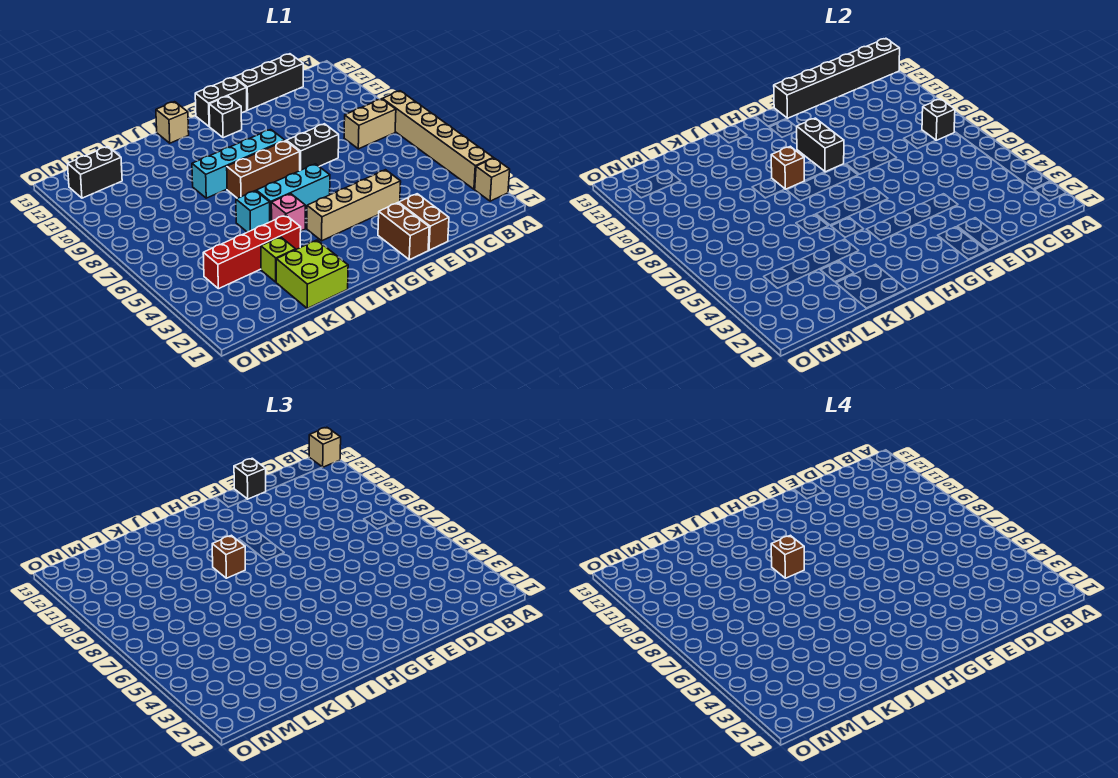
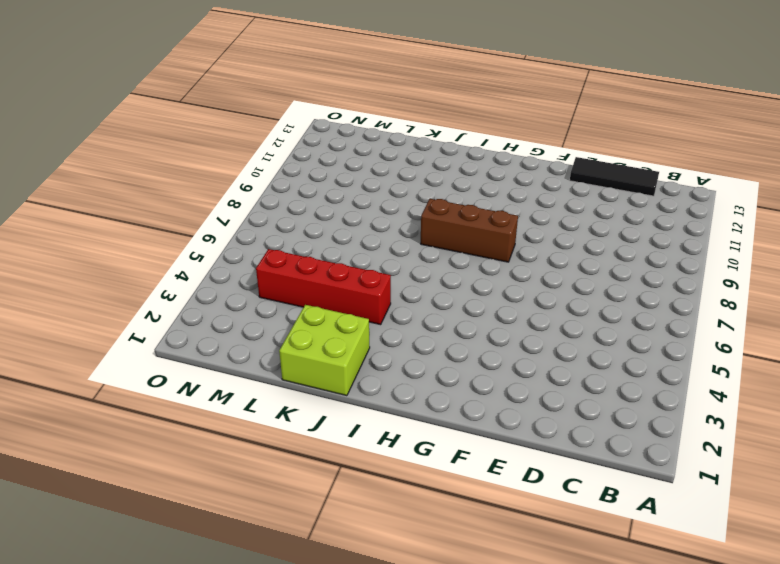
black tile C13:E13 level 1 -> black brick C13:E13 level 1
none -> tan brick A2 level 1
none -> tan brick A3:A8 level 1
none -> tan brick B8:C8 level 1

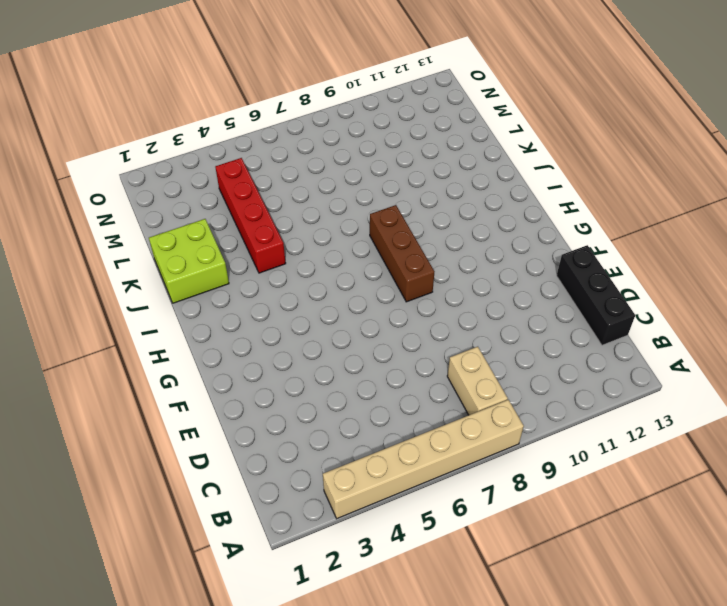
none -> tan brick A2 level 1
none -> brown brick E1:E2 level 1
none -> tan brick E4:H4 level 1

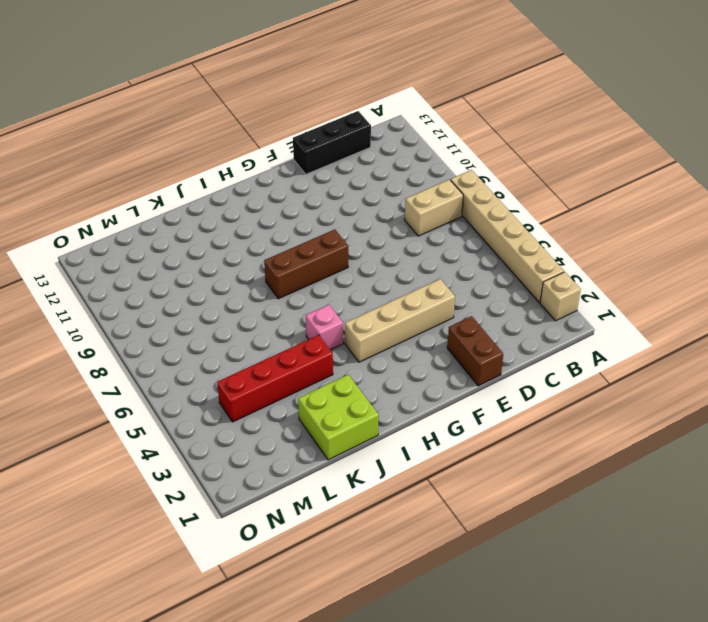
none -> black brick E8:F8 level 1
none -> brown brick F1:F2 level 1
none -> black brick F13:G13 level 1

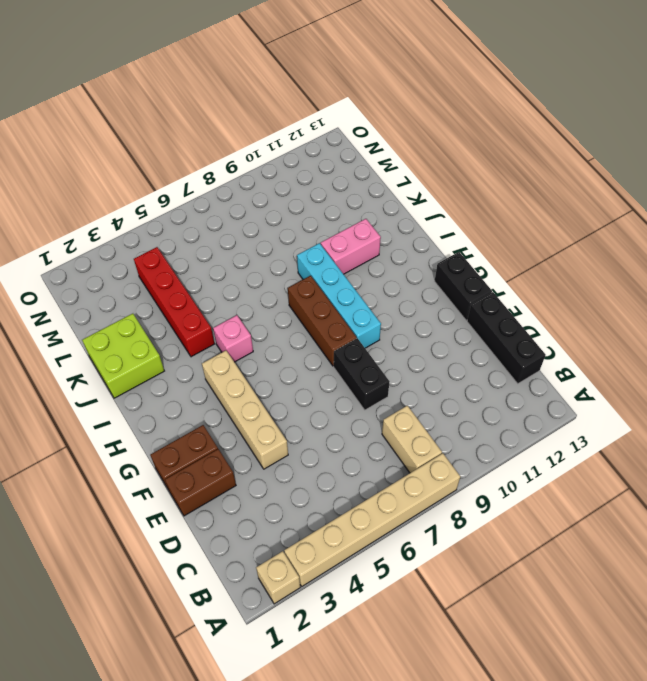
pink brick J10:J11 level 1 -> none
none -> cyan brick G6:I6 level 1
none -> black brick G12 level 1
none -> tan brick I13 level 1

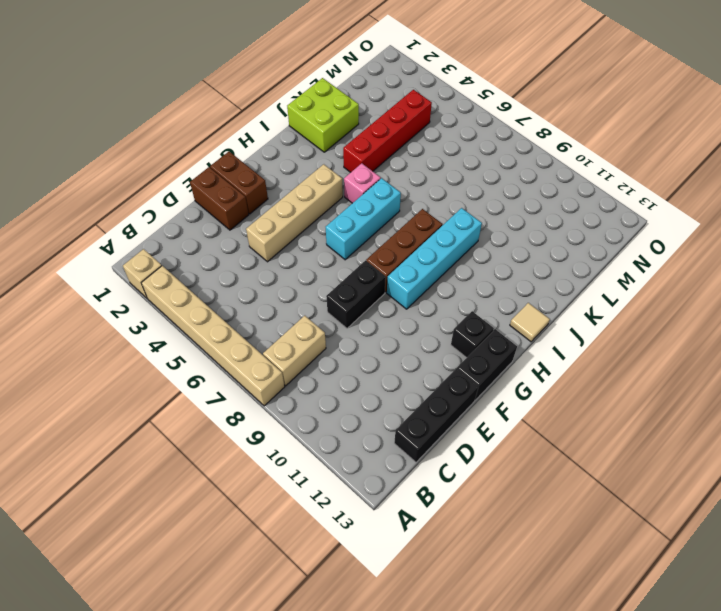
tan tile I13 level 1 -> tan brick I13 level 1
none -> cyan brick J6 level 1
none -> lime brick K3 level 1
none -> black brick M12:N12 level 1

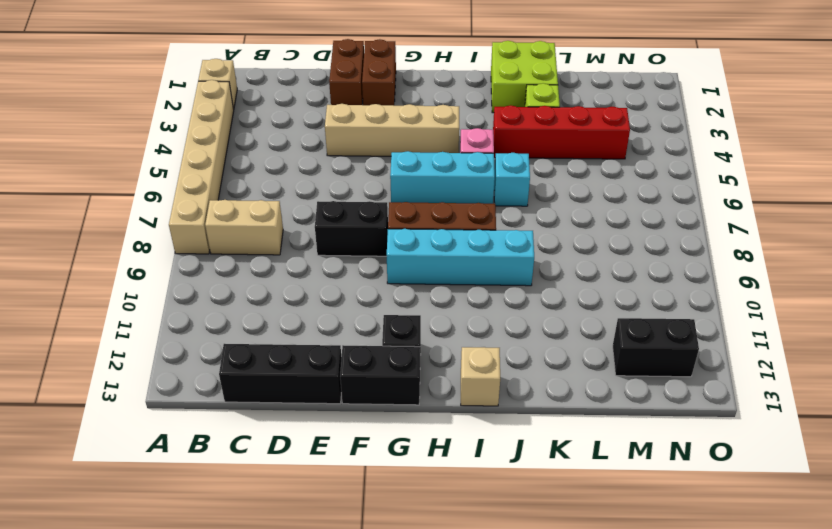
none -> black brick A13:F13 level 2
none -> black brick B8 level 2
none -> black brick G9:G10 level 2

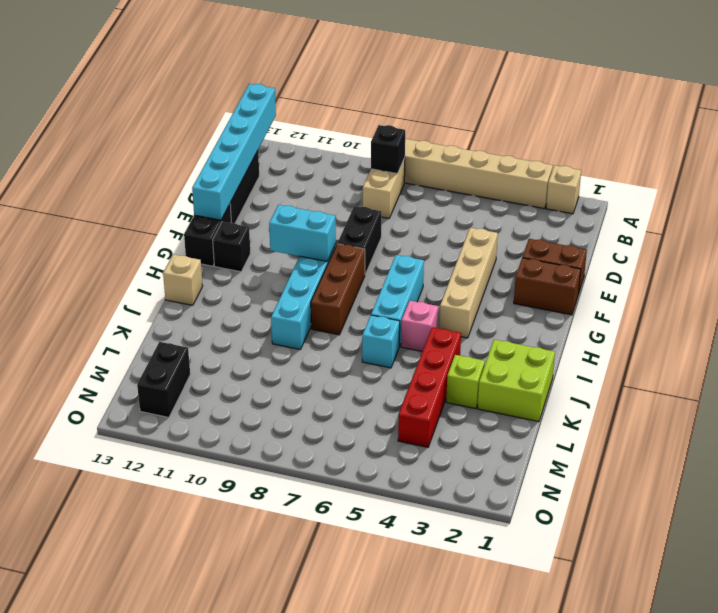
cyan brick A13:F13 level 2 -> black brick A13:F13 level 2
cyan brick G9:G10 level 2 -> black brick G9:G10 level 2
none -> brown brick I9 level 2
none -> tan brick A13 level 3
none -> black brick E13 level 3

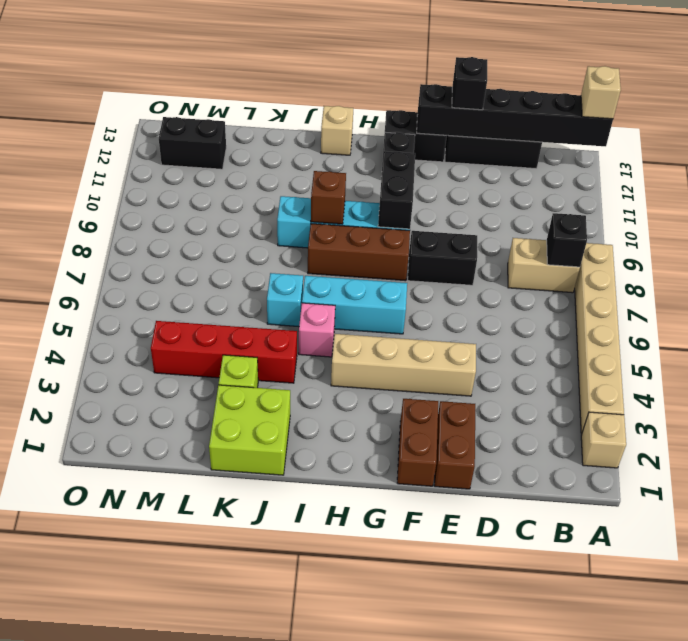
none -> brown brick I9 level 3
none -> brown brick I9 level 4

